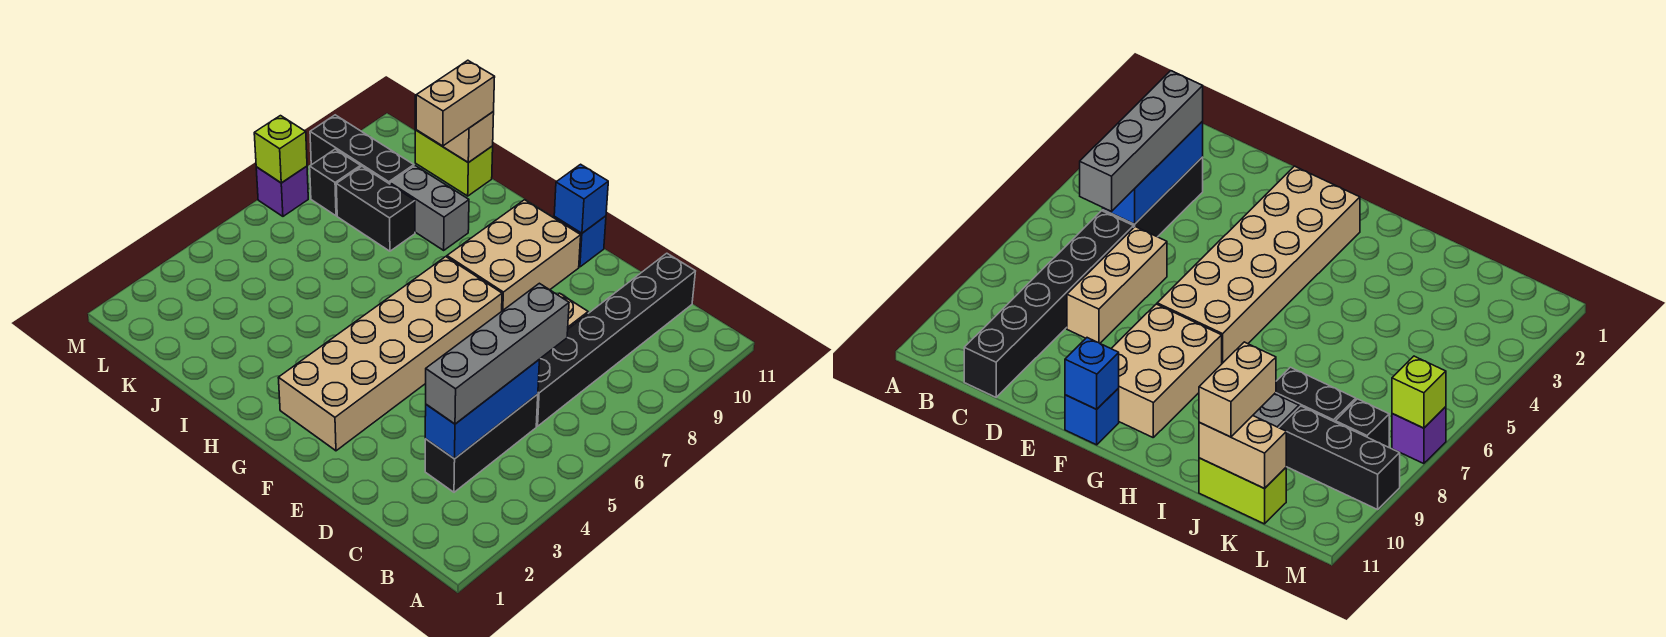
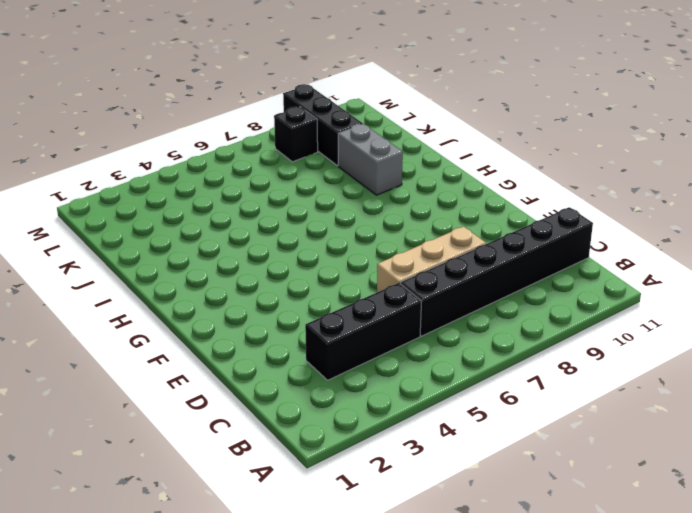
none -> tan brick F2:G7 level 1
none -> tan brick F8:G10 level 1
none -> blue brick F11 level 1

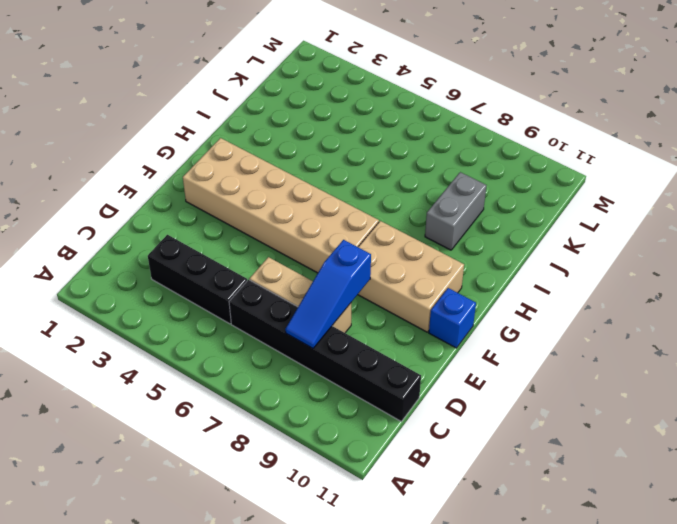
blue slope C8:E8 level 2 top E -> none
none -> black brick J8:K8 level 1
none -> lime brick J11:K11 level 1
none -> black brick K9:M9 level 1

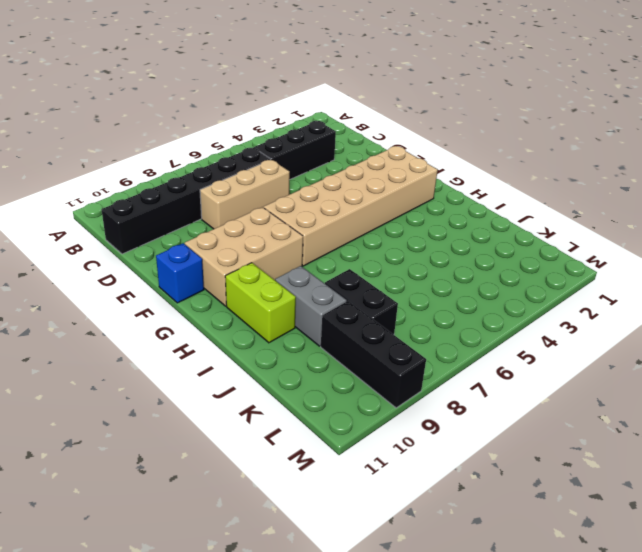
lime brick H10:I10 level 1 -> lime brick J11:K11 level 1
none -> black brick L8 level 1
none -> purple brick M7 level 1
none -> blue brick C3:C5 level 2

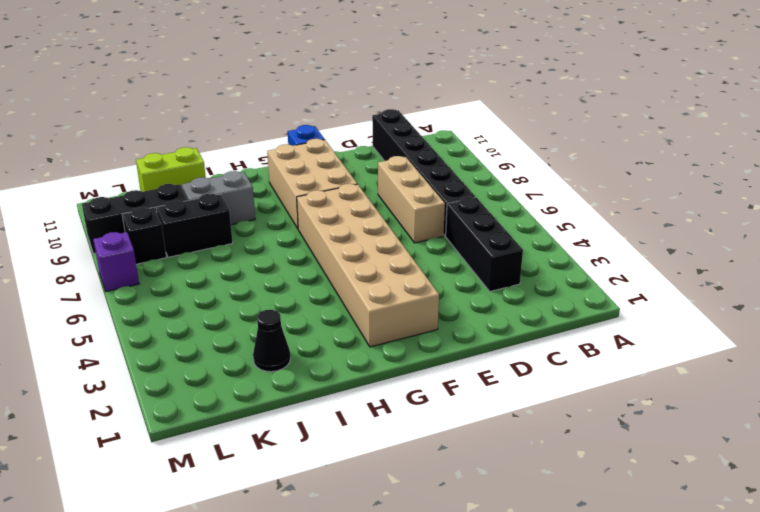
black cone J2 level 1 -> none
none -> blue brick C3:C5 level 2
none -> blue brick F11 level 2
none -> tan brick J11:K11 level 2

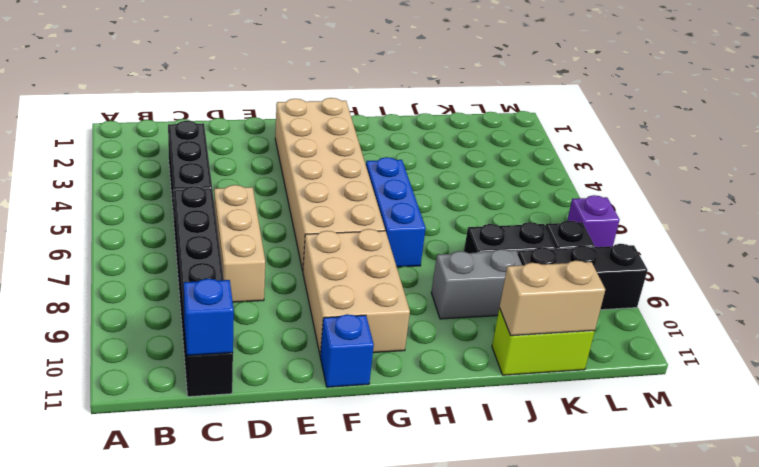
blue brick C11 level 2 -> blue brick F11 level 2
blue brick H5:H7 level 1 -> blue brick C3:C5 level 2
none -> lime brick M7 level 2
none -> grey brick C3:C6 level 3
none -> tan brick J10:J11 level 3

